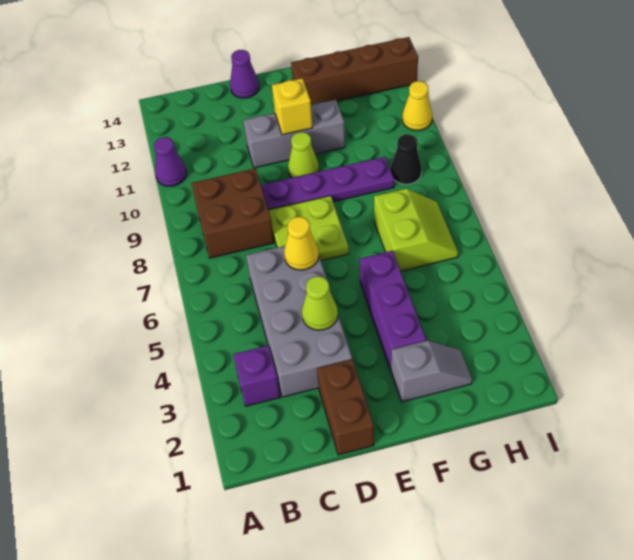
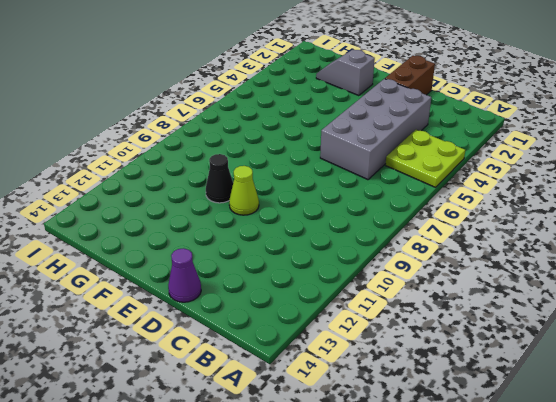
lime plate A4:B5 level 1 -> lime plate D7:E8 level 1
black cone F10 level 1 -> black cone H9 level 1
none -> purple cone A11 level 1
none -> purple brick B3 level 1
none -> brown brick B8:C9 level 1

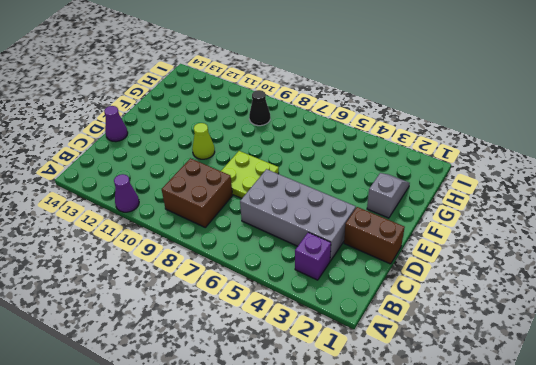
none -> purple plate D9:G9 level 1
none -> grey brick D11:F11 level 1
none -> purple brick F3:F5 level 1

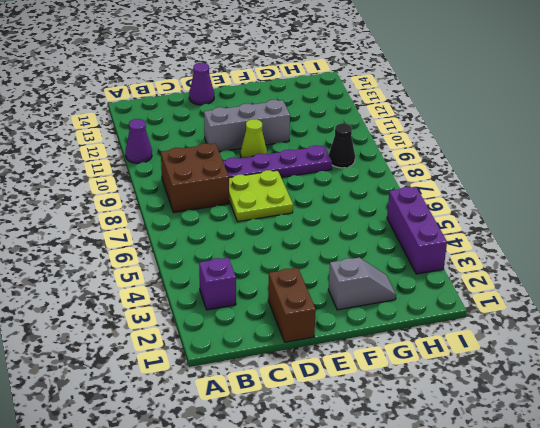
purple brick I3:I5 level 1 -> purple brick F3:F5 level 1
none -> grey brick C3:D6 level 1
none -> brown brick F13:I13 level 1
none -> lime slope G6:H7 level 1 top G

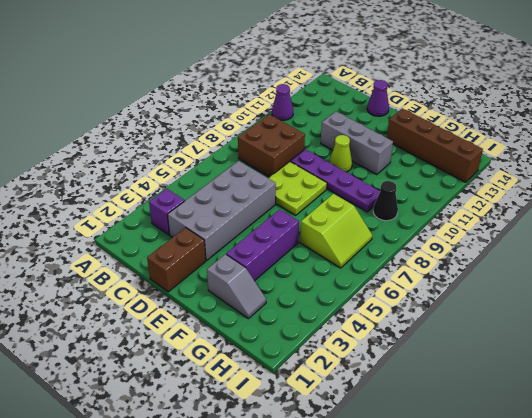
none -> yellow cone I11 level 1
none -> lime cone D4 level 2
none -> yellow cone D6 level 2

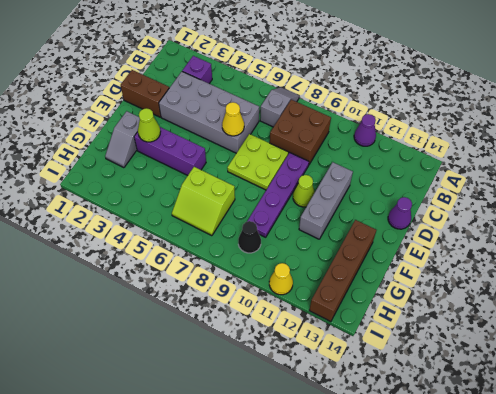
grey slope A7:B7 level 1 top B -> none
lime cone F3 level 2 -> lime cone D4 level 2
none -> yellow brick E11 level 2

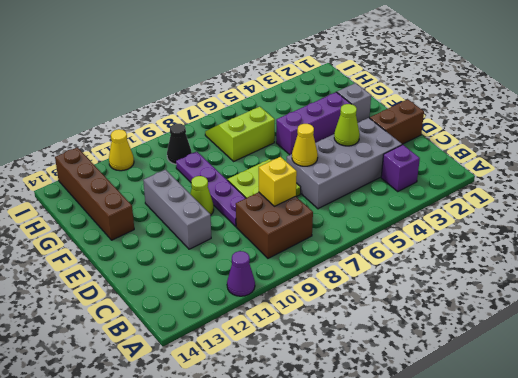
yellow brick C8 level 2 -> yellow brick E11 level 2
none -> purple cone D14 level 1

